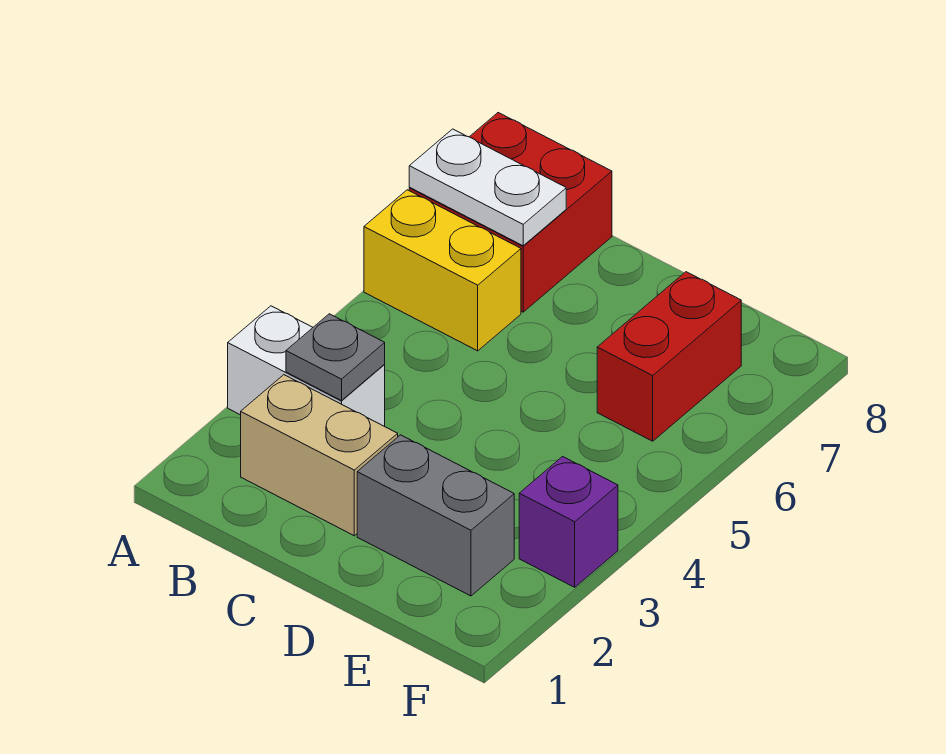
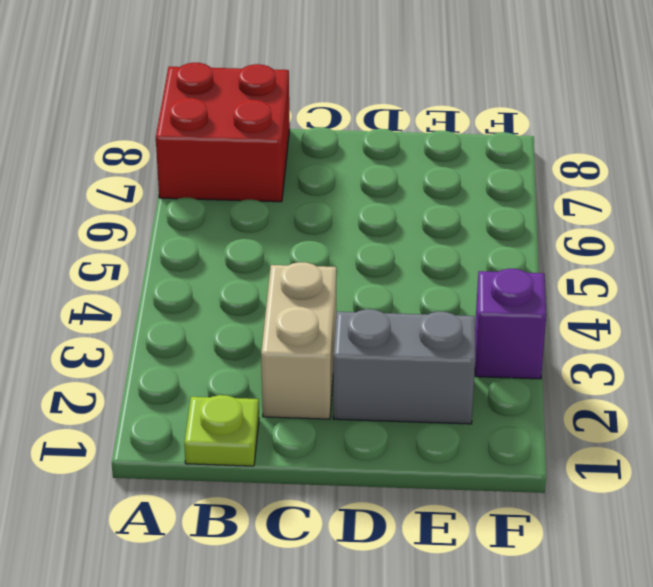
lime plate B1 level 1 -> none
tan brick C2:C3 level 1 -> tan brick B2:C2 level 1
none -> white brick A3:B3 level 1
none -> yellow brick A6:B6 level 1

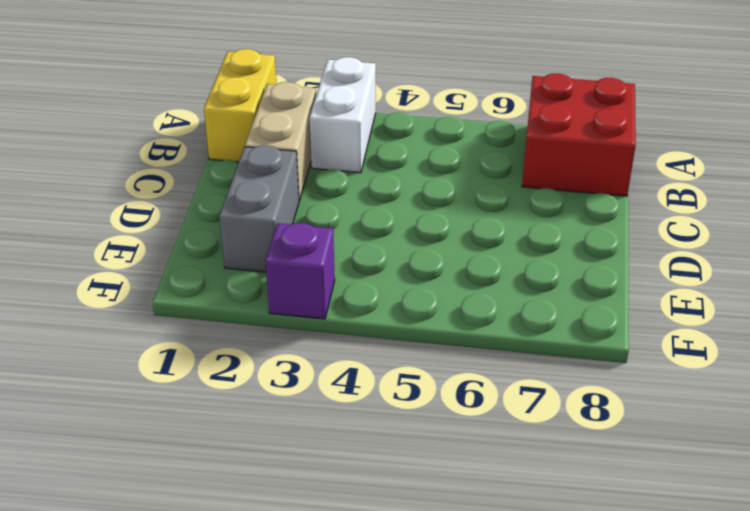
yellow brick A1:B1 level 1 -> yellow brick A6:B6 level 1
none -> red brick E6:E7 level 1
none -> white plate A7:B7 level 2

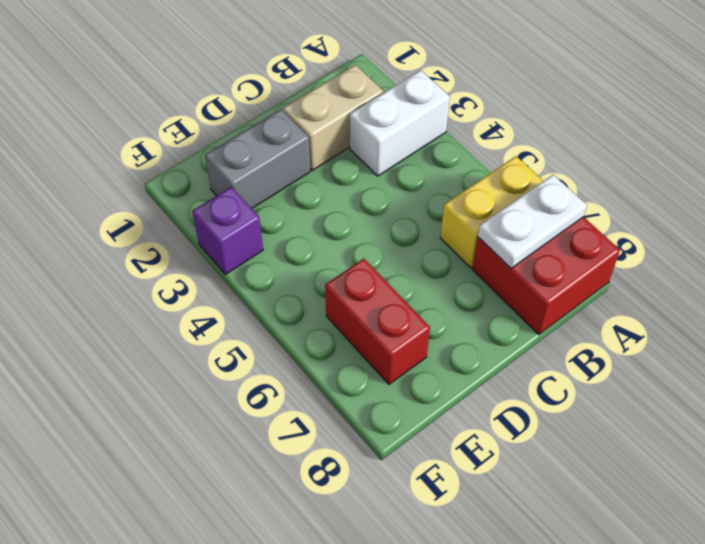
none -> grey plate B3 level 2

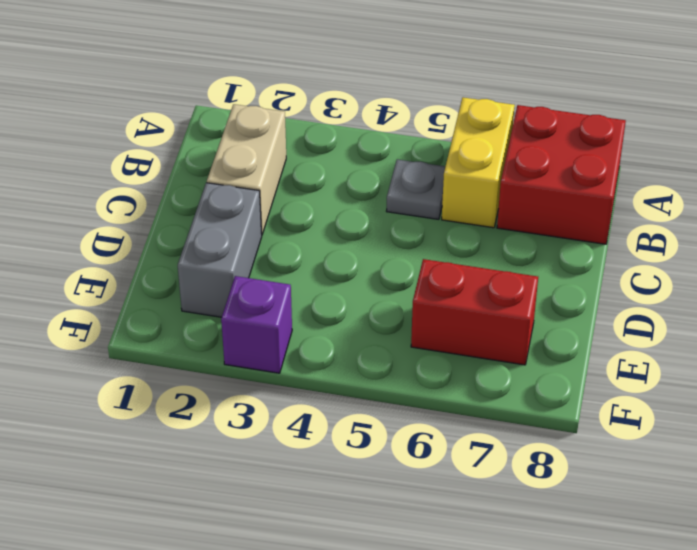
grey plate B5 level 1 -> grey plate B3 level 2
none -> white brick A3:B3 level 1
none -> white plate A7:B7 level 2

